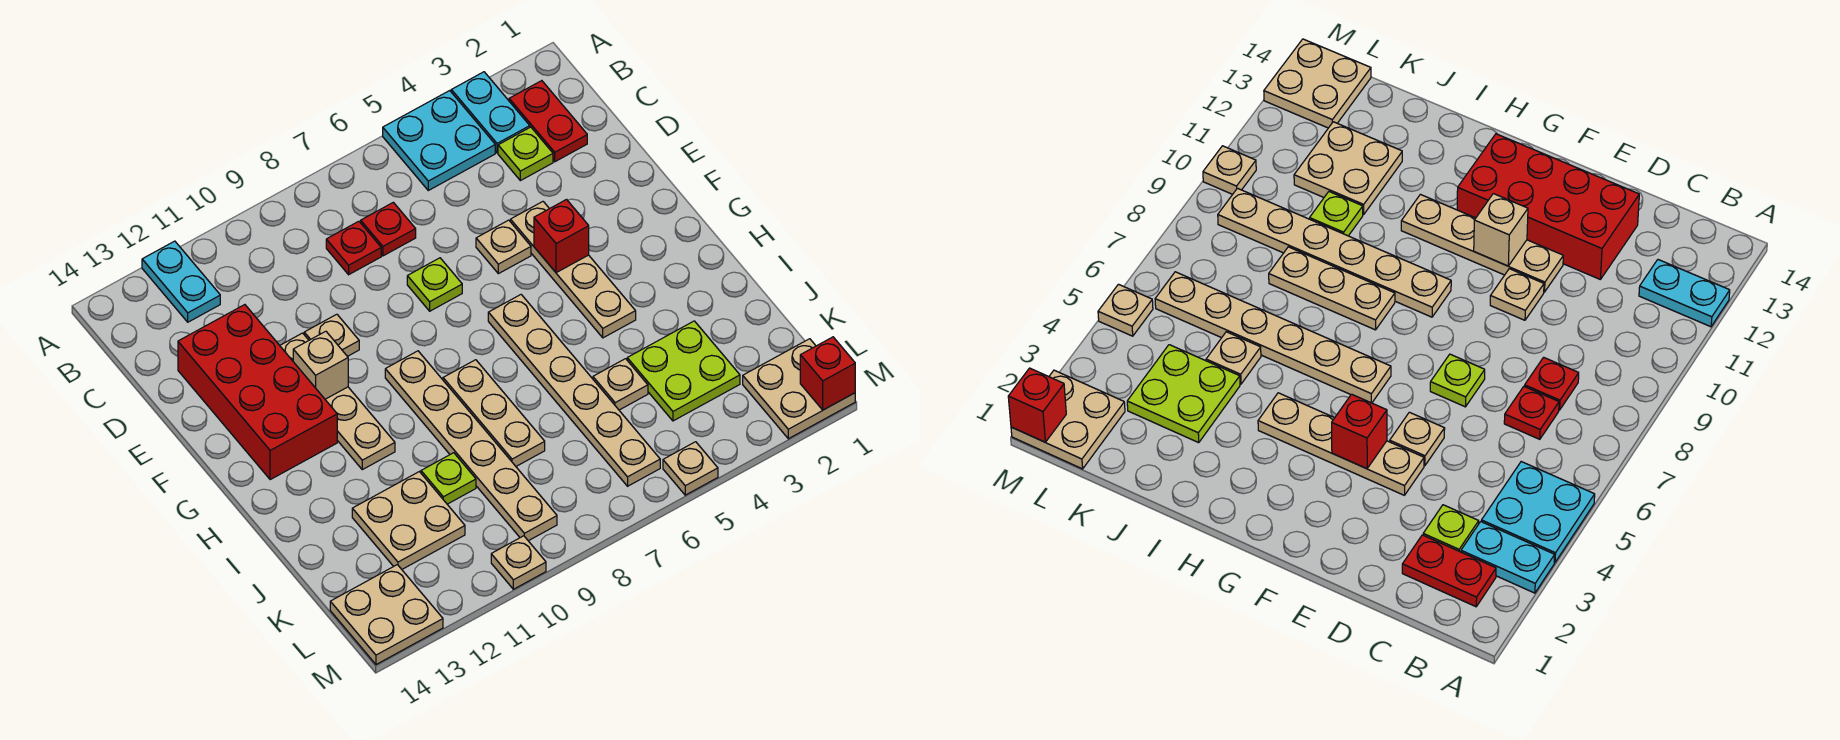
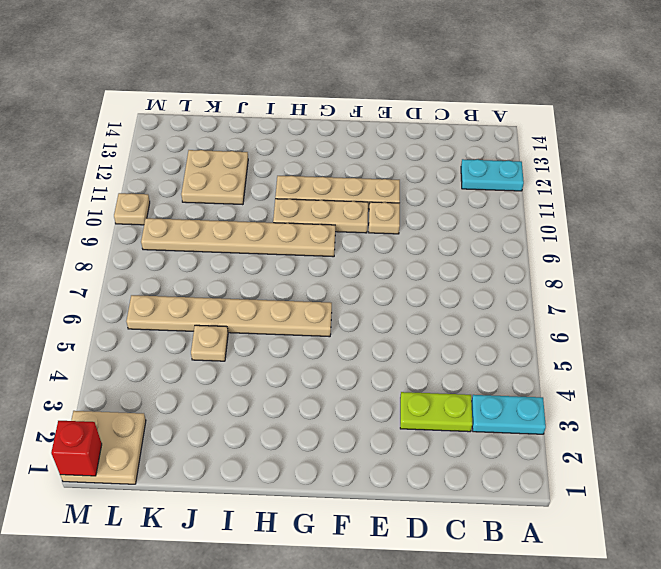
lime plate C3:D3 level 1 -> lime plate C3 level 1
tan plate F10:H10 level 1 -> tan plate H8:J8 level 1
none -> cyan plate A4:B5 level 1
none -> red plate B2:C2 level 1
none -> red plate C7 level 1

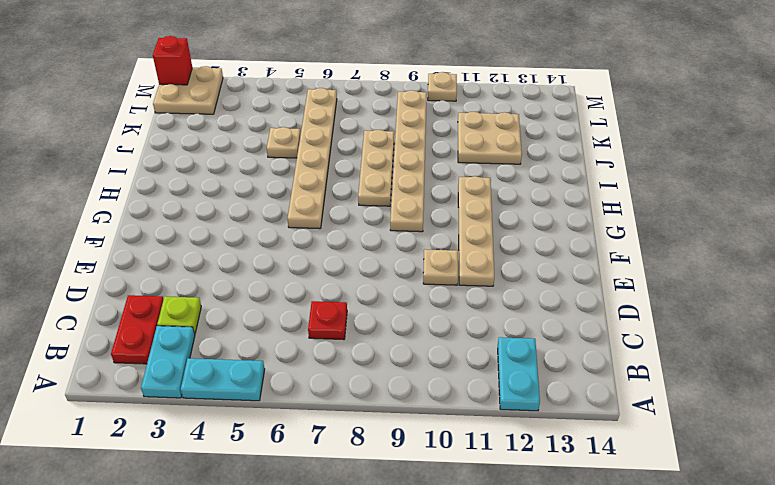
cyan plate A4:A5 level 1 -> cyan plate A4:B5 level 1
none -> red plate C8 level 1
none -> red brick D12:G13 level 1
none -> tan plate E4:H4 level 1

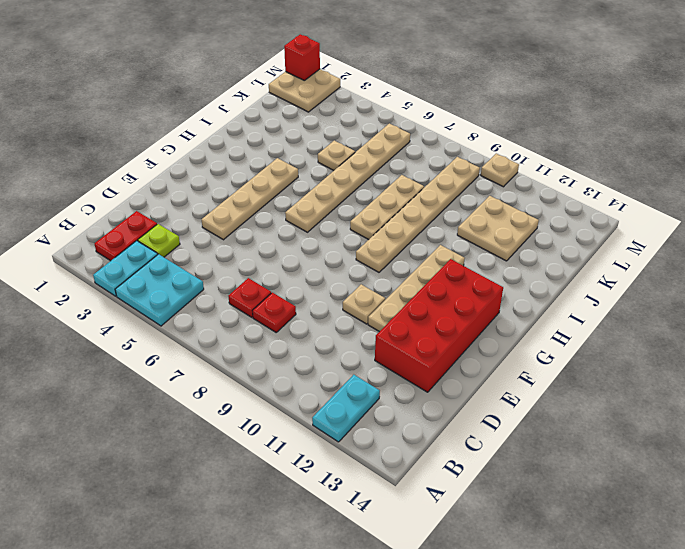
none -> tan plate E5 level 1
none -> lime plate E7 level 1
none -> lime plate J3:K4 level 1

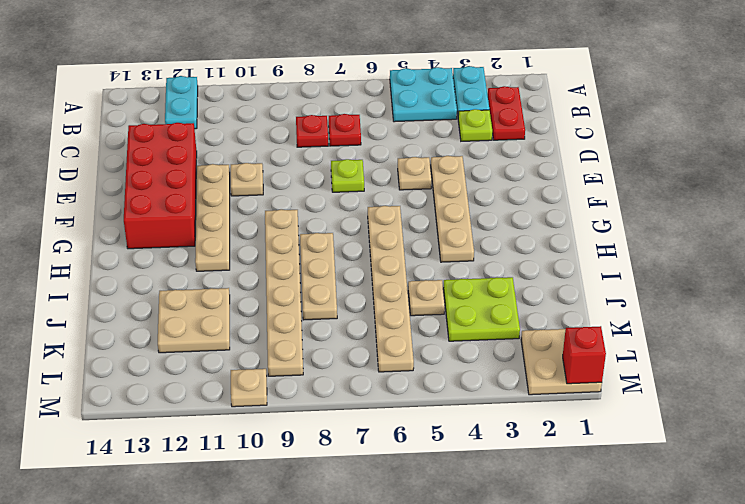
none -> lime plate J10 level 1
none -> tan plate L13:M14 level 1
none -> tan plate M5 level 1

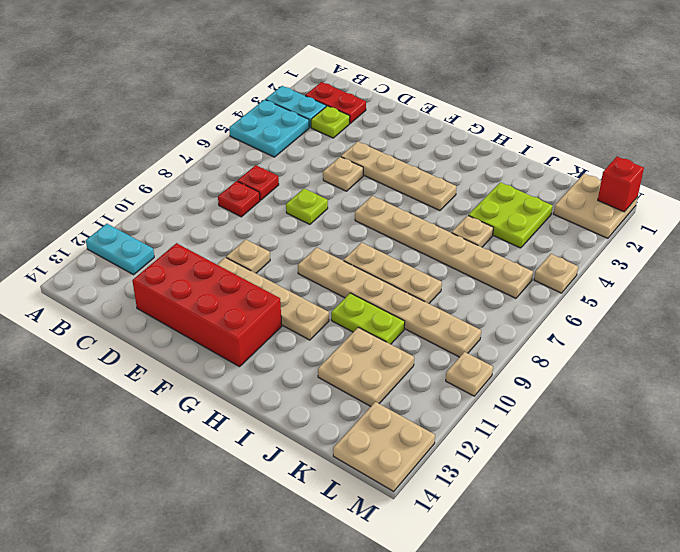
lime plate I10:J10 level 1 -> lime plate J10 level 1
none -> red brick F4 level 2
none -> tan brick F11 level 2

